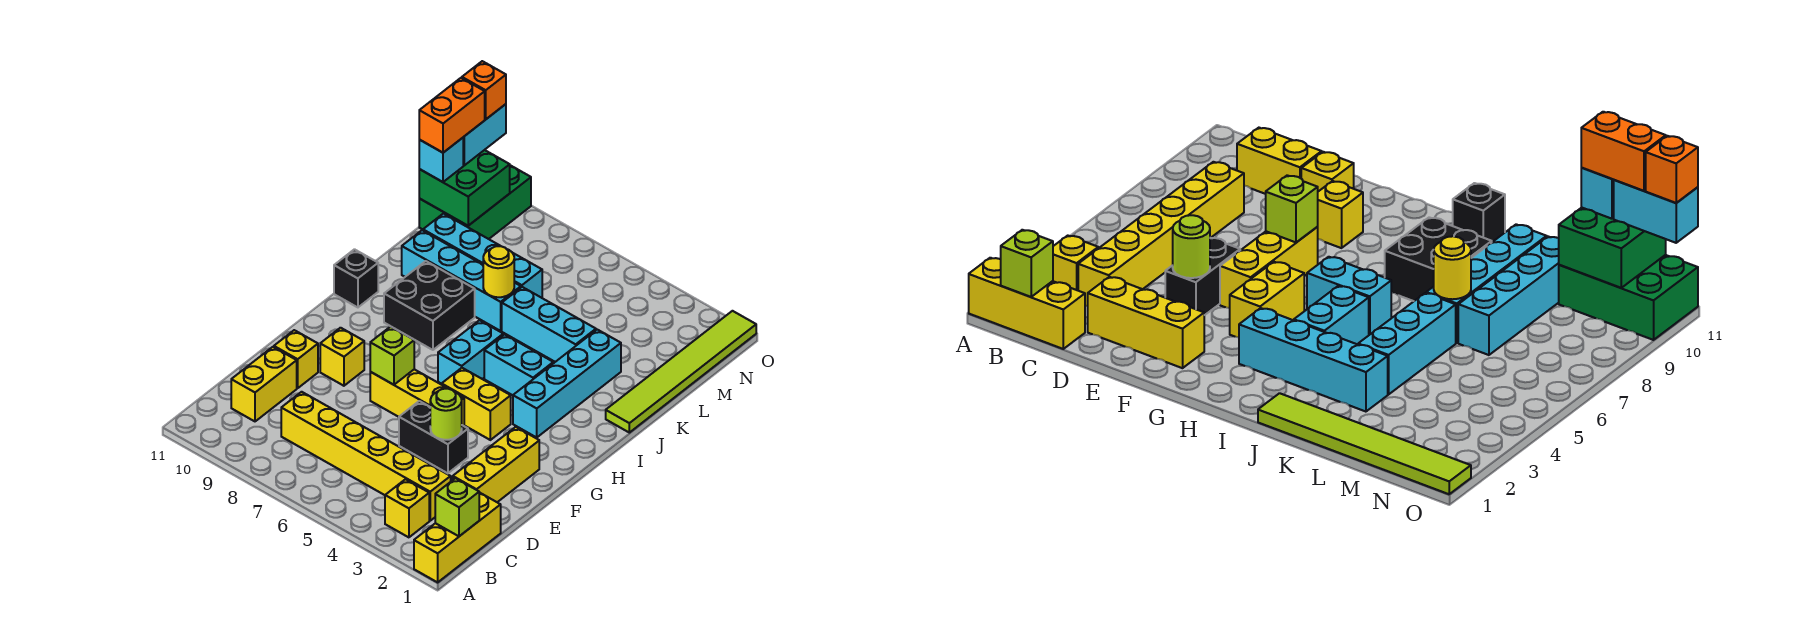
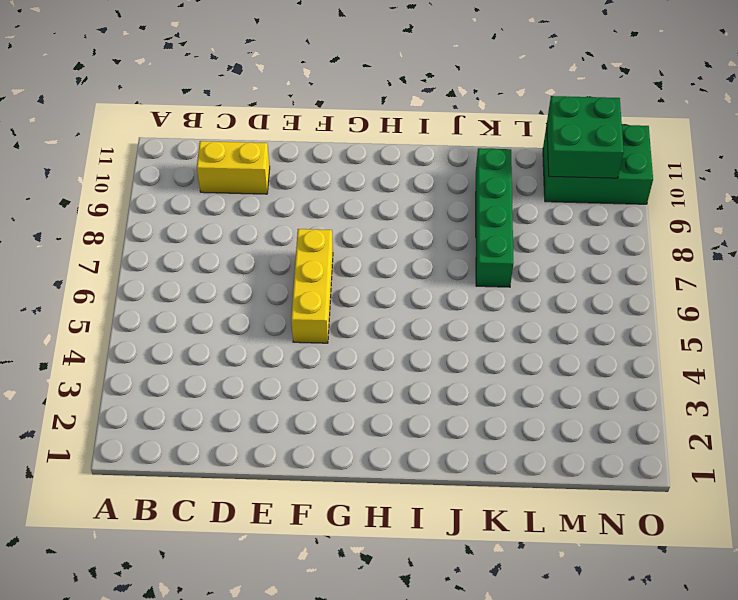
green brick K7:K10 level 1 -> cyan brick K7:K10 level 1
none -> yellow brick A1:C1 level 1
none -> yellow brick B3 level 1
none -> yellow brick C3:C8 level 1

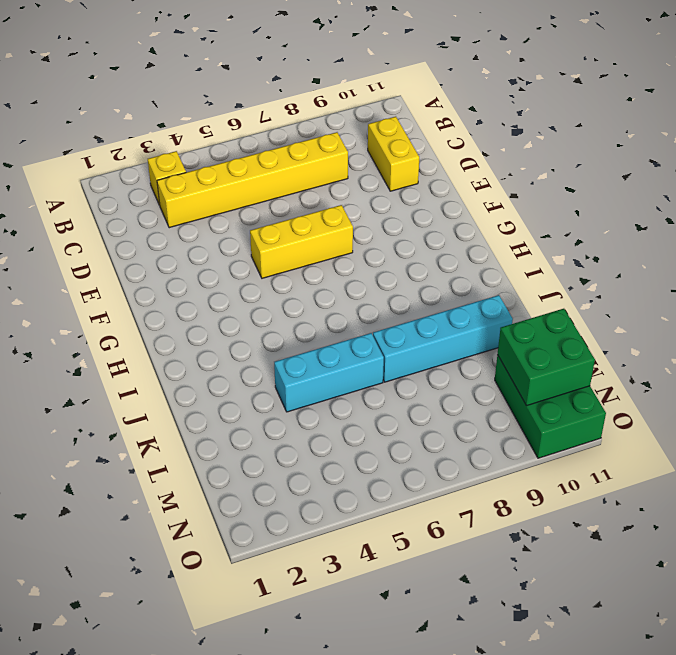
none -> yellow brick A1:C1 level 1
none -> yellow brick D2:F2 level 1
none -> black brick E4:E5 level 1

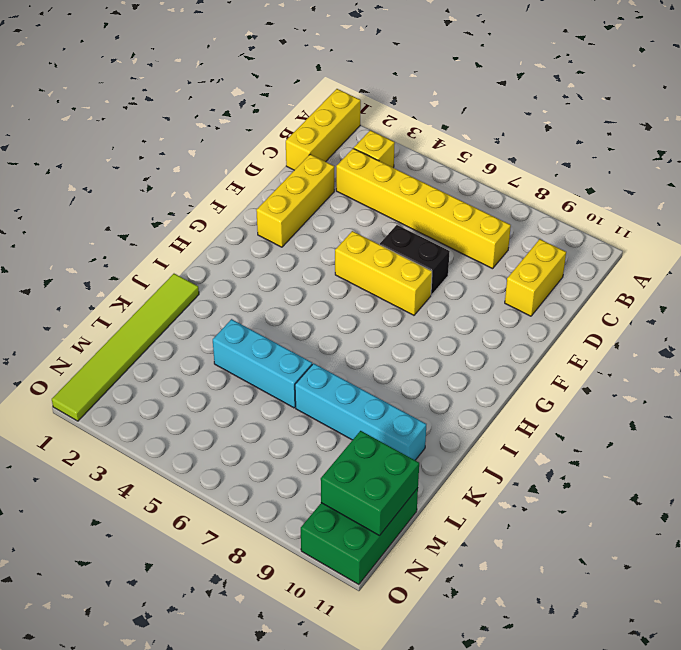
black brick E6:E7 level 1 -> black brick E4:E5 level 1
none -> yellow brick E10 level 1
none -> yellow brick F9 level 1
none -> yellow brick G4:G5 level 1

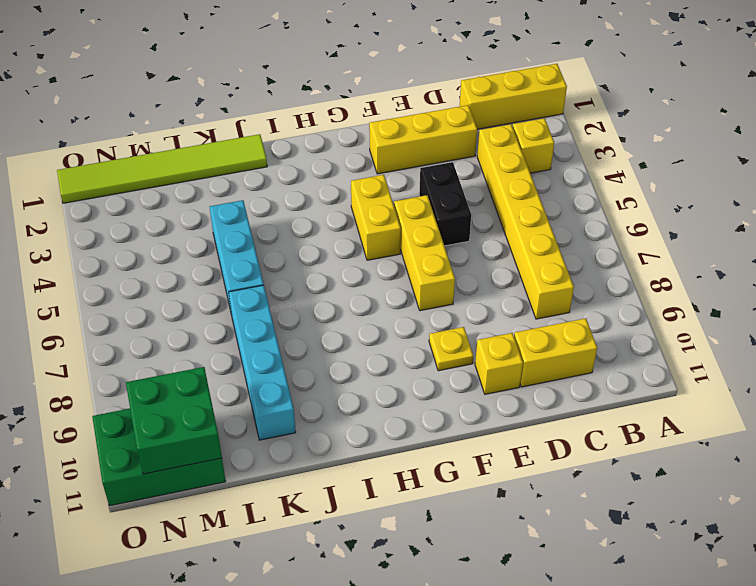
yellow plate F9 level 1 -> yellow brick F9 level 1
none -> cyan brick H3:K3 level 1
none -> cyan brick H6:I6 level 1
none -> cyan brick I4:I5 level 1

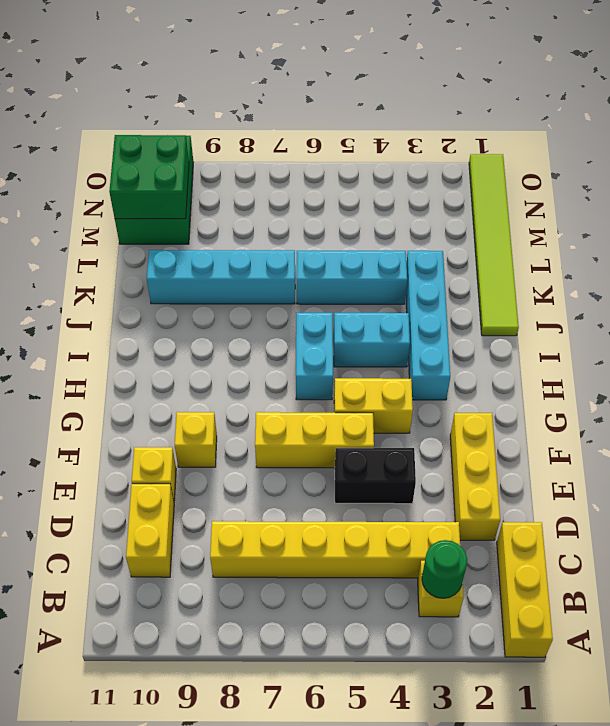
green round brick B3 level 2 -> none
none -> black brick I8:J9 level 1
none -> black brick I11 level 1
none -> cyan brick L7:L10 level 1

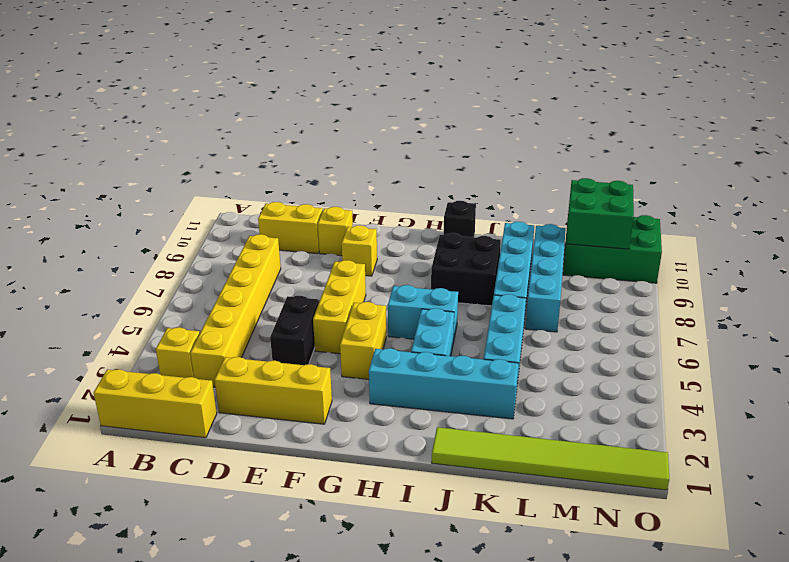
none -> lime brick B1 level 2
none -> lime round brick E4 level 2
none -> lime brick F7 level 2

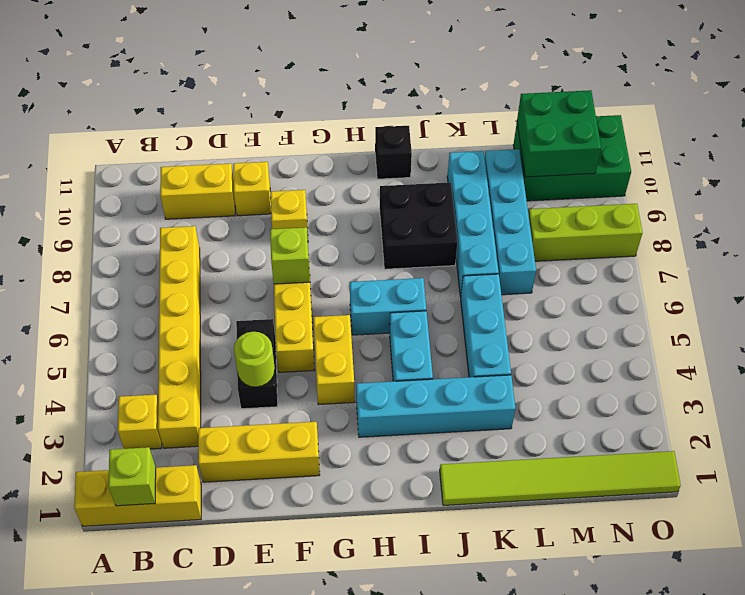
lime brick M8:O8 level 1 -> none
none -> yellow round brick K7 level 2
none -> cyan brick M11 level 3
none -> cyan brick N11:O11 level 3

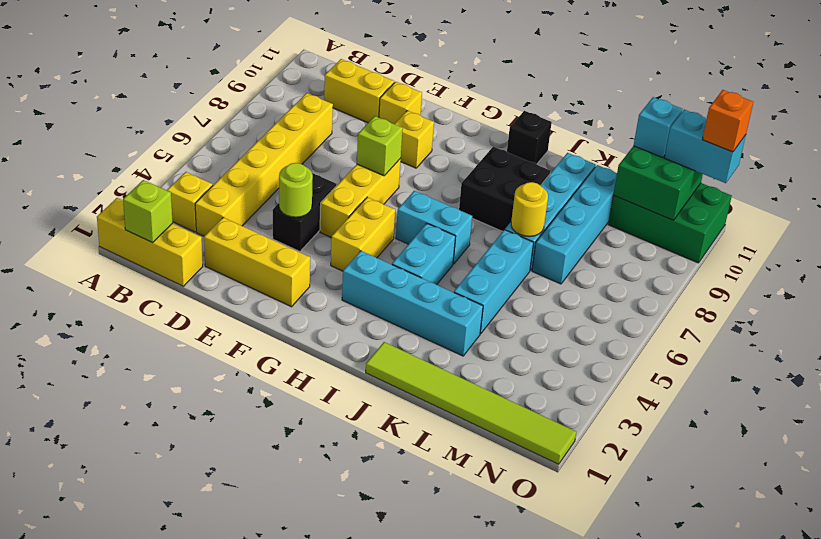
none -> orange brick M11:N11 level 4

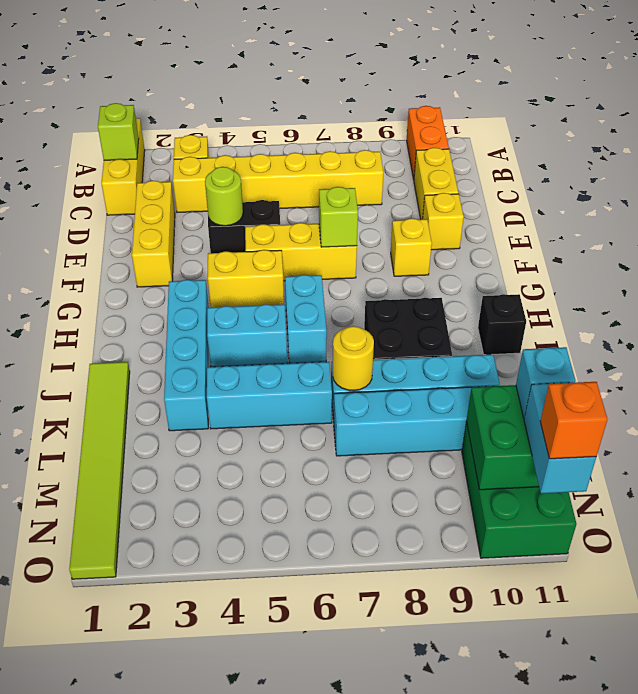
orange brick A10:B10 level 1 -> orange brick M11:N11 level 4

